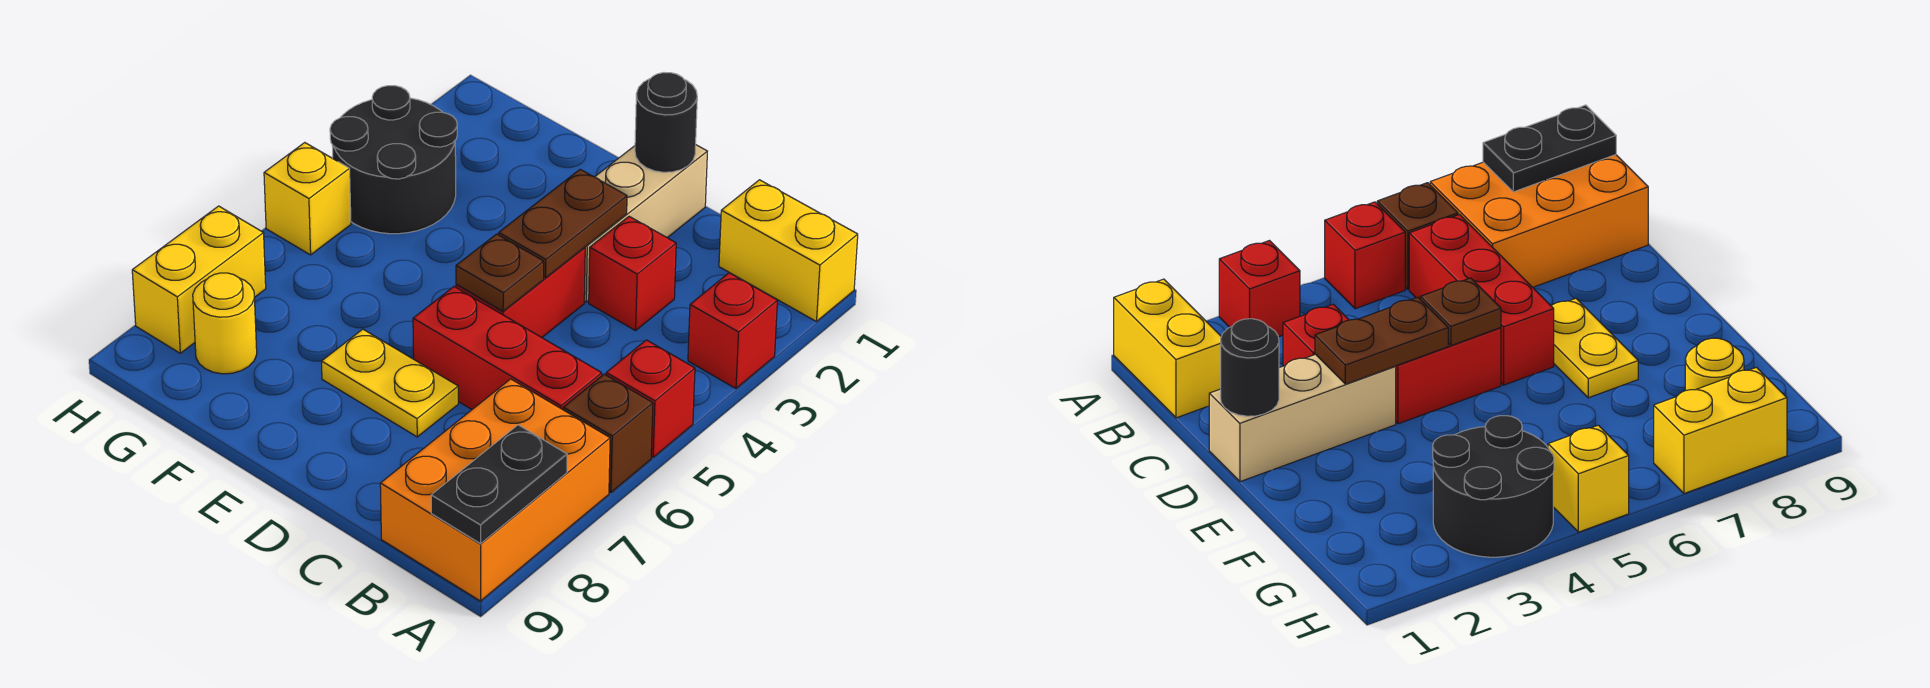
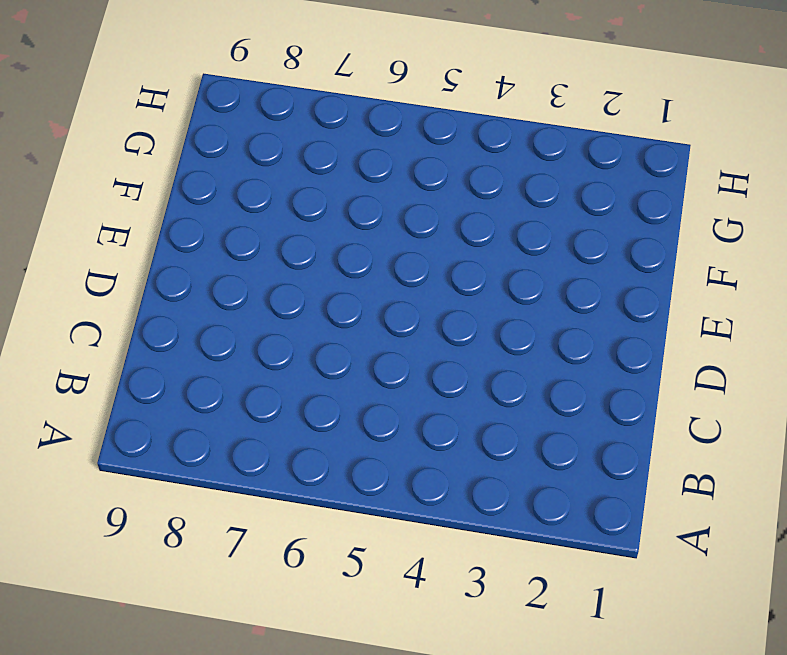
none -> yellow brick A1:B1 level 1
none -> red brick A3 level 1
none -> red brick A5 level 1

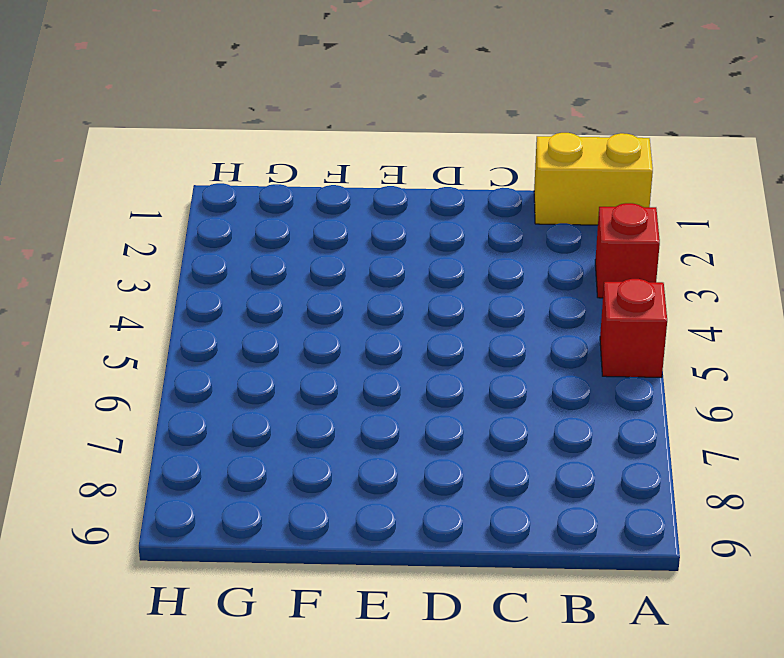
none -> brown brick A6 level 1
none -> orange brick A7:B9 level 1
none -> red brick B6:D6 level 1

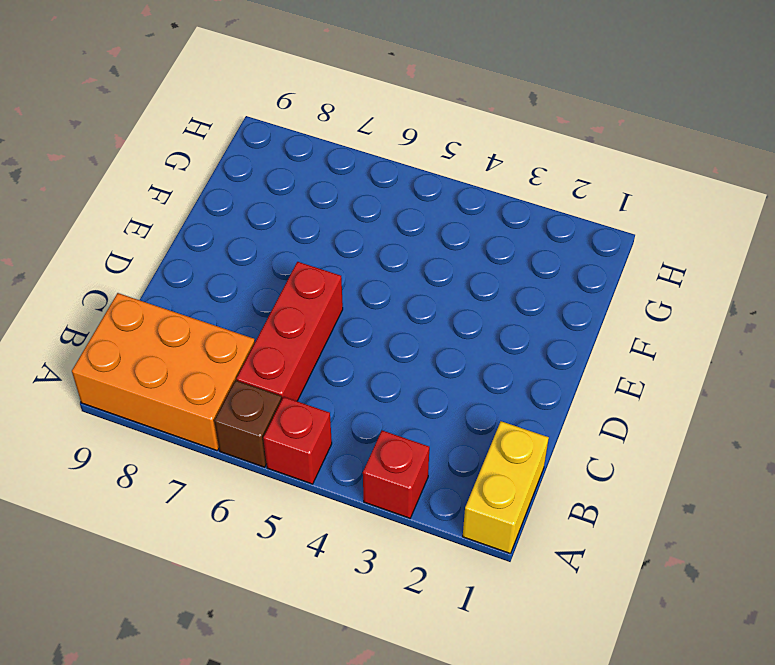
none -> red brick C3 level 1
none -> tan brick D1:D3 level 1
none -> red brick D4:D5 level 1

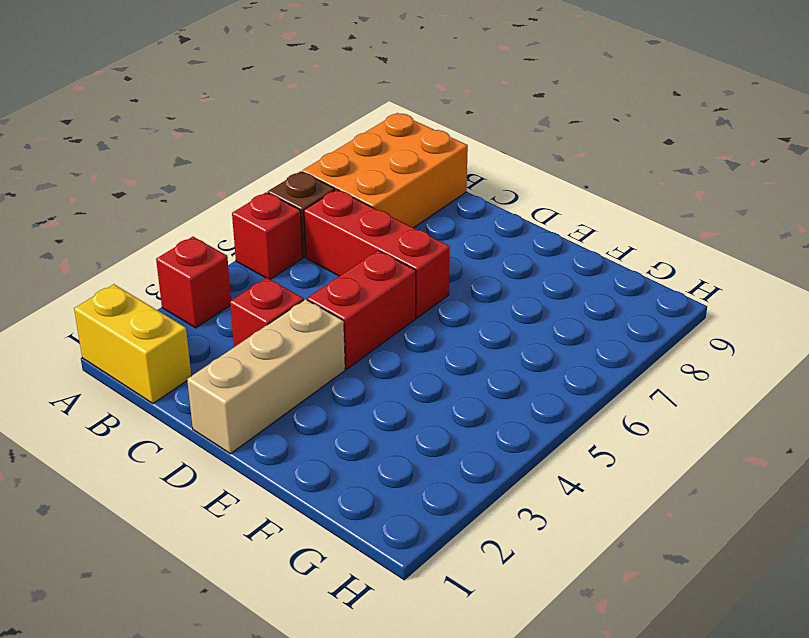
none -> yellow plate D7:E7 level 1
none -> black round brick G3:H4 level 1
none -> yellow round brick G8 level 1

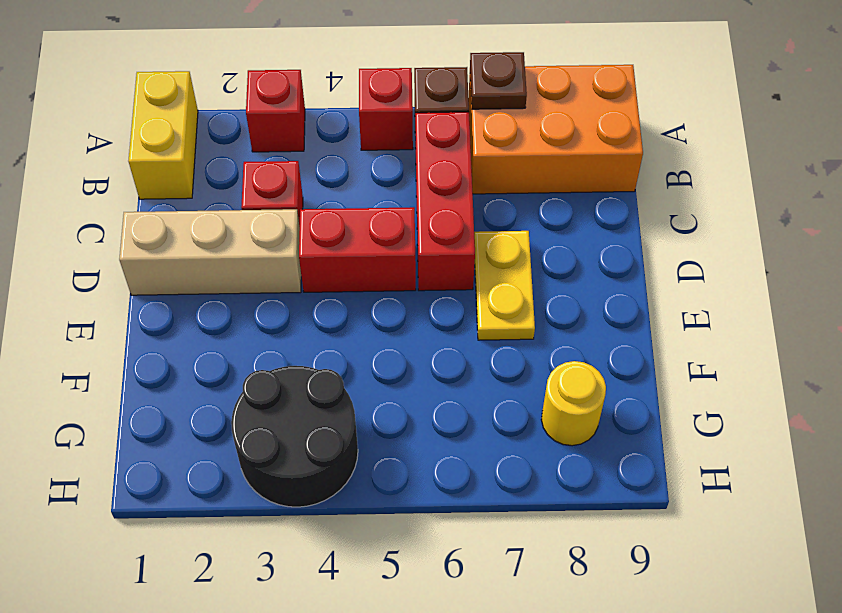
brown plate A7 level 2 -> brown plate D5 level 2
none -> yellow brick H5 level 1
none -> yellow brick H7:H8 level 1
none -> black plate A8:A9 level 2

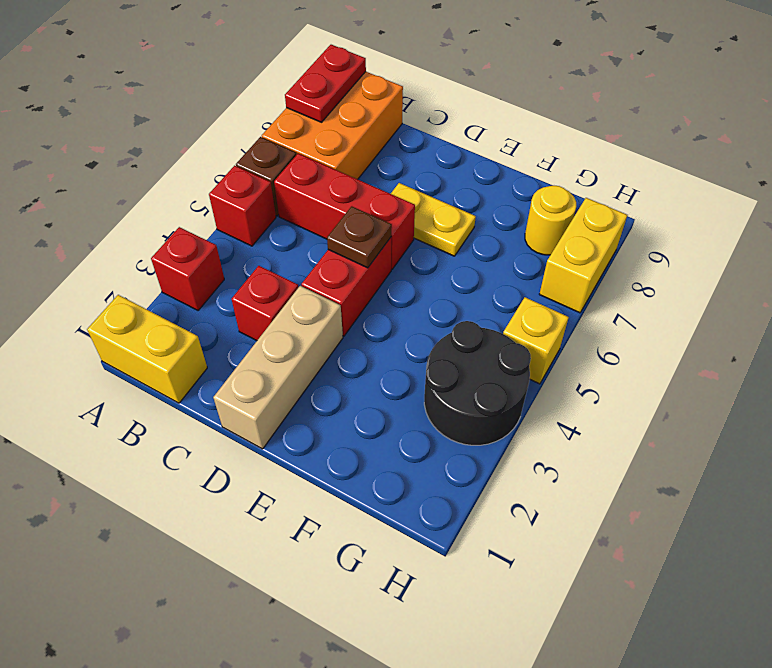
red plate A8:A9 level 2 -> black plate A8:A9 level 2
none -> black round brick D1 level 2
none -> brown plate D3:D4 level 2

